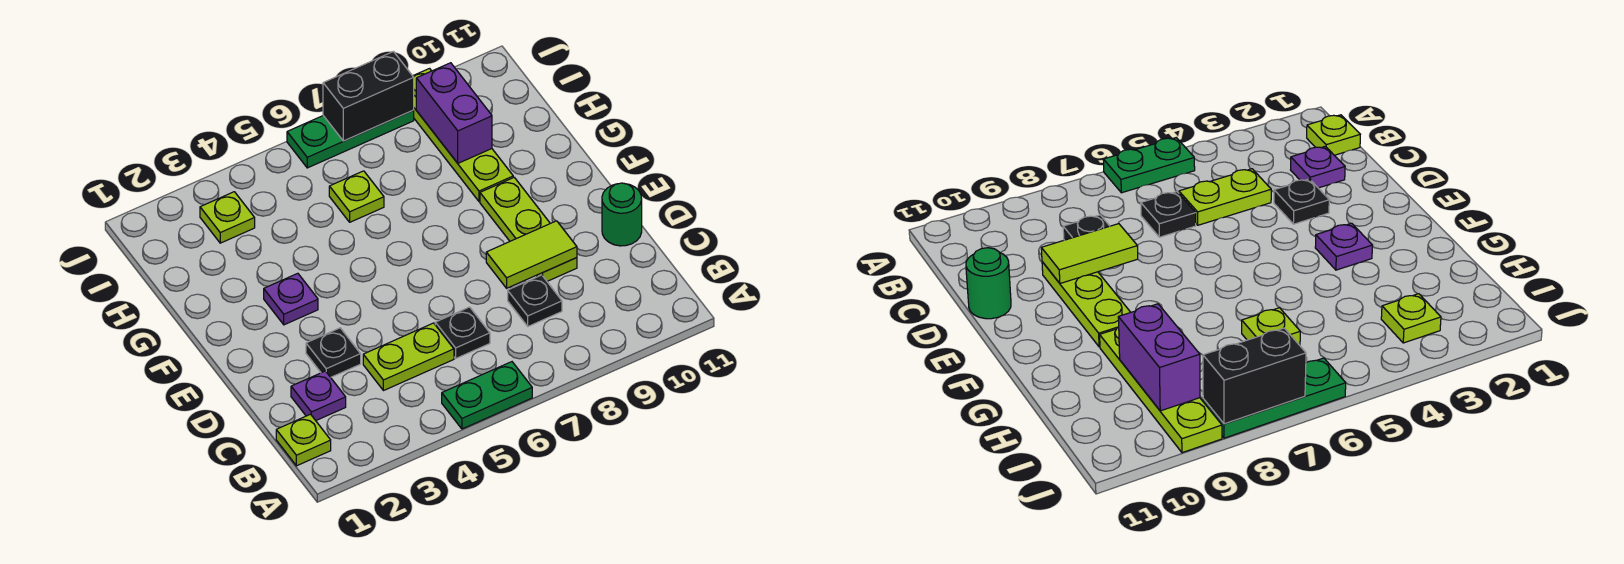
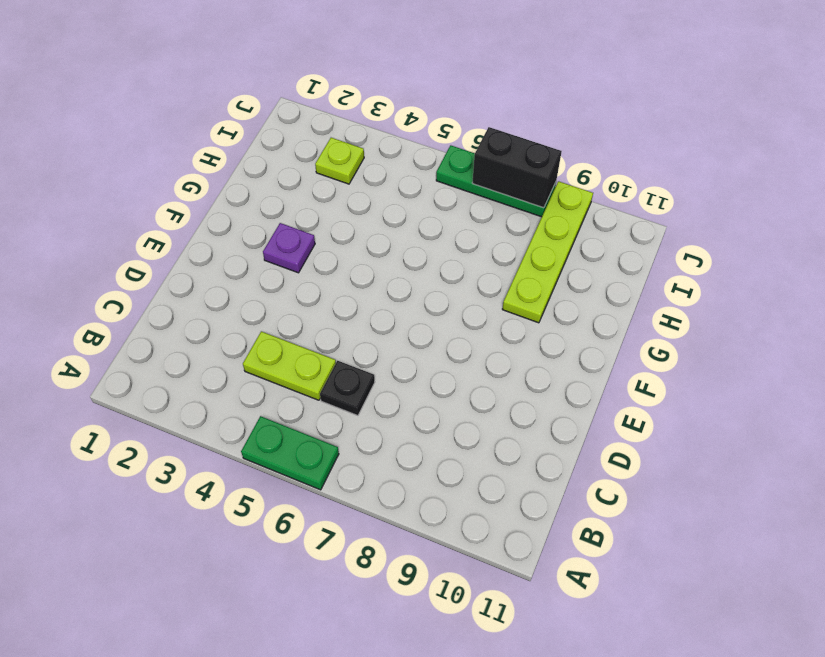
none -> lime plate B1 level 1
none -> purple plate C2 level 1
none -> black plate C8 level 1

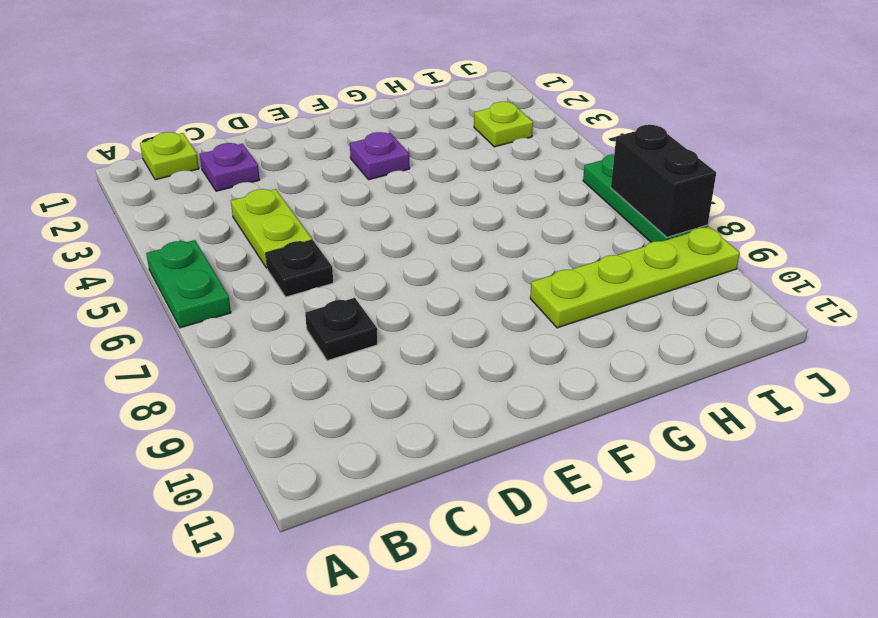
none -> black plate D3 level 1
none -> lime plate D9:F9 level 1
none -> green round brick D11 level 1

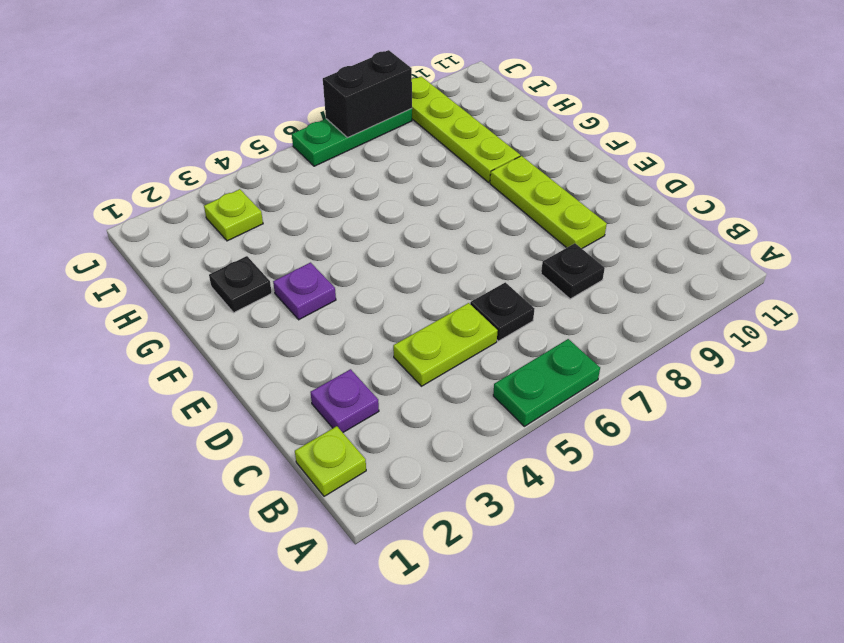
black plate G2 level 1 -> black plate D3 level 1
none -> green round brick D11 level 1
none -> lime plate H6 level 1
none -> lime tile D8:D9 level 2

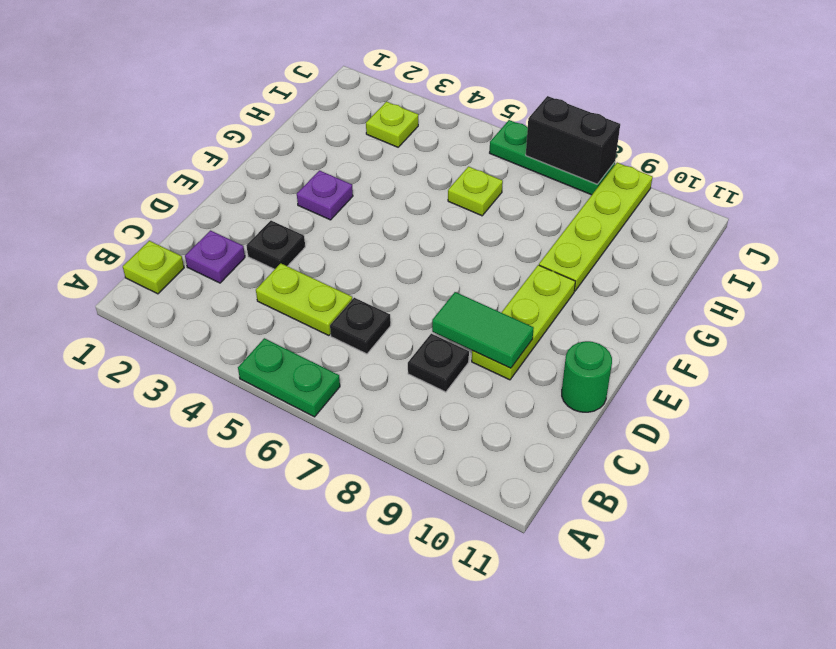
green tile D8:D9 level 2 -> lime tile D8:D9 level 2
none -> purple brick H9:I9 level 2

